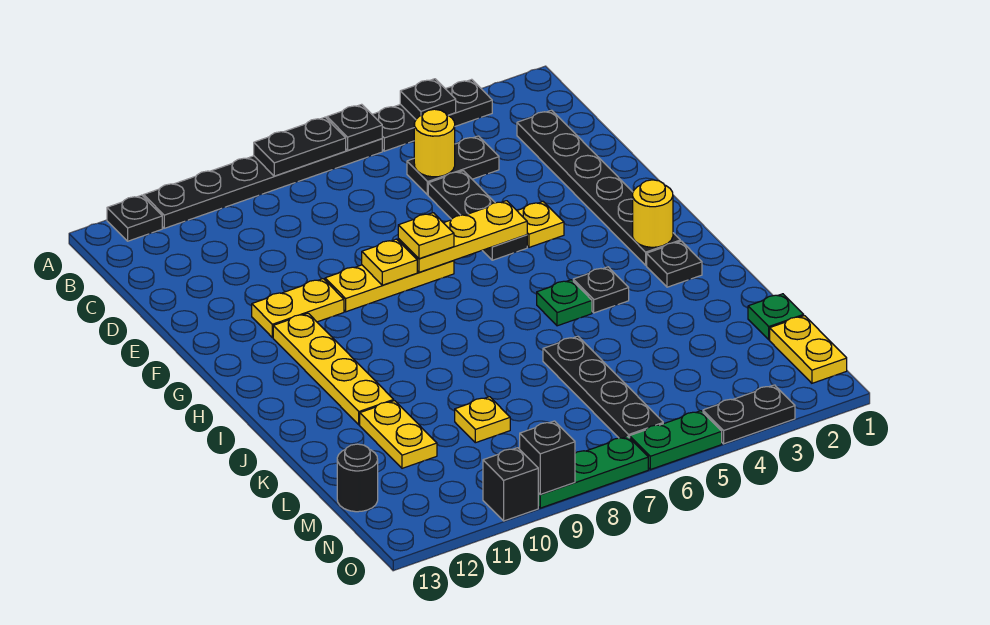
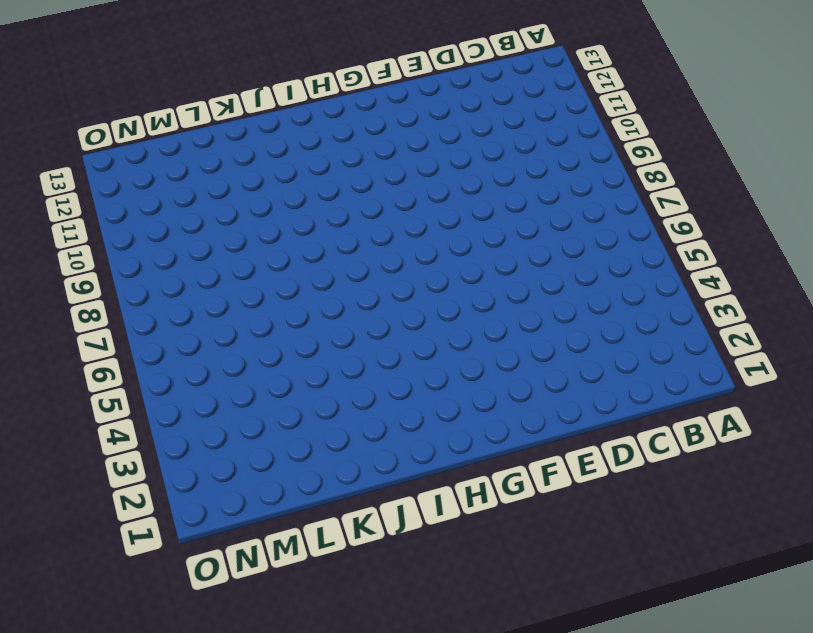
none -> black plate A3:A5 level 1
none -> black plate A6:A11 level 1
none -> black plate A12 level 1
none -> black plate C2:H2 level 1

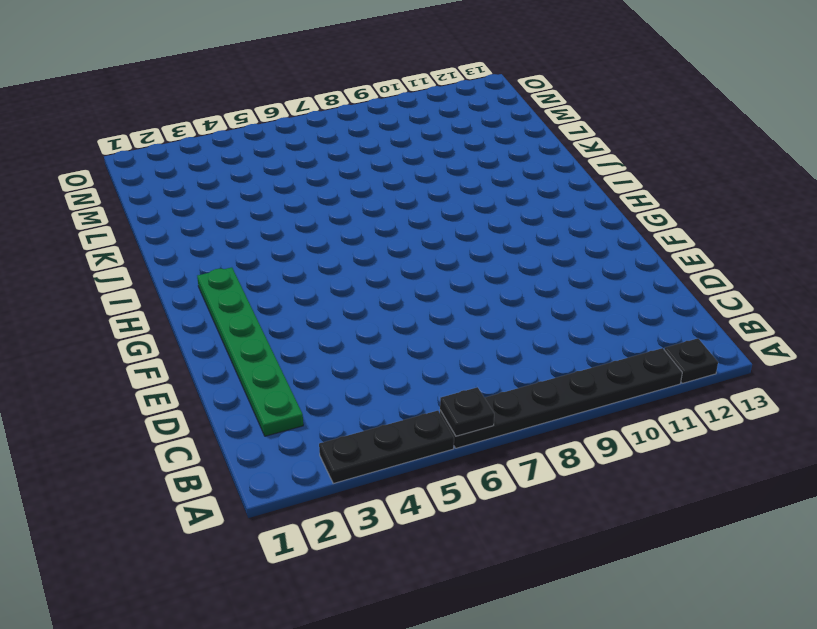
green plate C2:H2 level 1 -> black plate C2:H2 level 1
none -> black plate C4:C5 level 1
none -> black plate D5:F5 level 1
none -> yellow plate F4 level 1
none -> yellow plate F7:F9 level 1

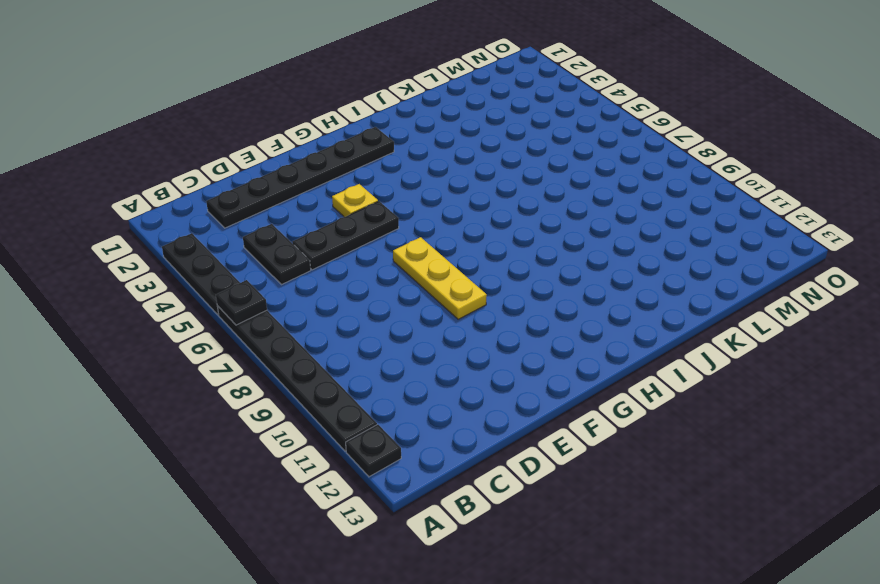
none -> yellow plate F10:F11 level 1
none -> yellow plate G11:J11 level 1
none -> black plate I2 level 1
none -> black plate I4 level 1

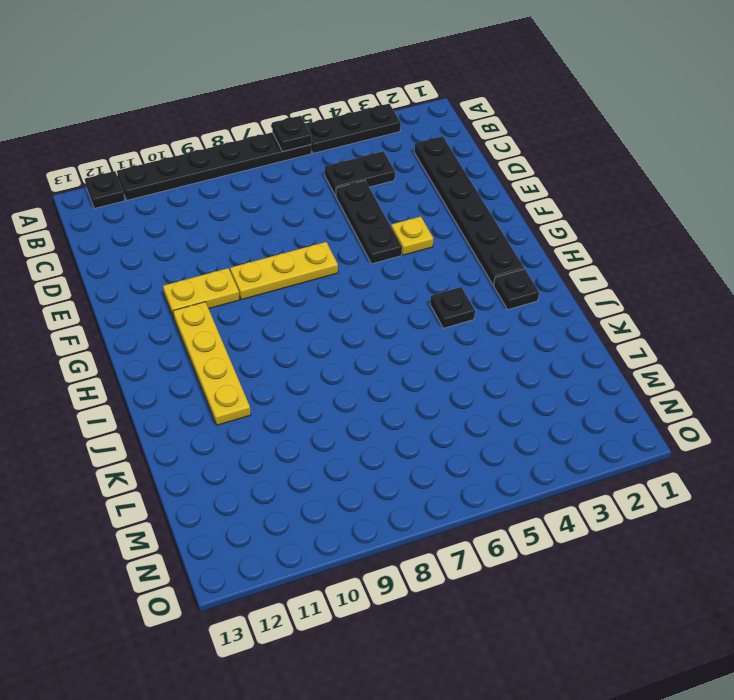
none -> green plate I5 level 1
none -> black plate K6:N6 level 1
none -> yellow plate K11:L11 level 1
none -> green plate L1 level 1

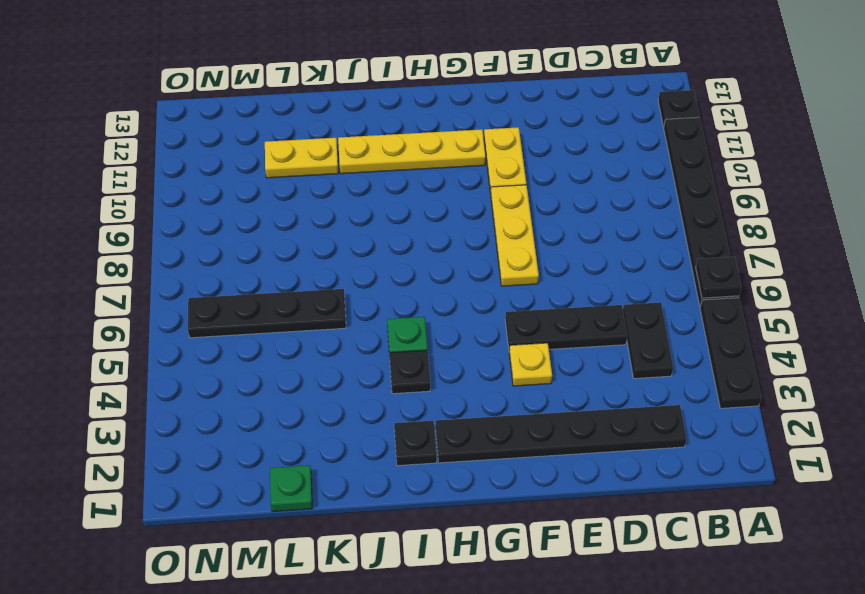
none -> yellow plate L9 level 1
none -> yellow plate M1:N1 level 1
none -> black round brick M13 level 1
none -> black plate O3:O4 level 1

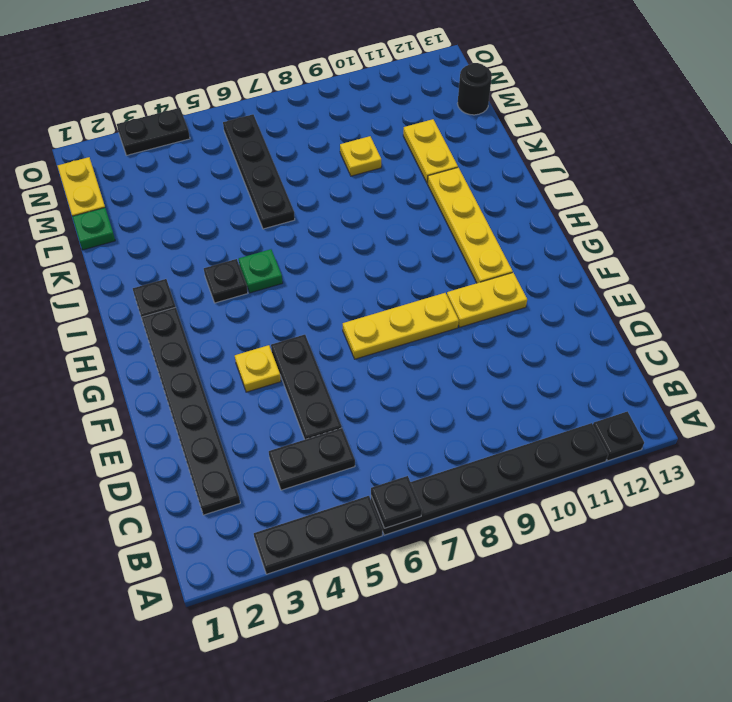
none -> green plate O5:O6 level 1
none -> green plate O7:O9 level 1
none -> black brick O10 level 1
none -> black plate A4 level 2

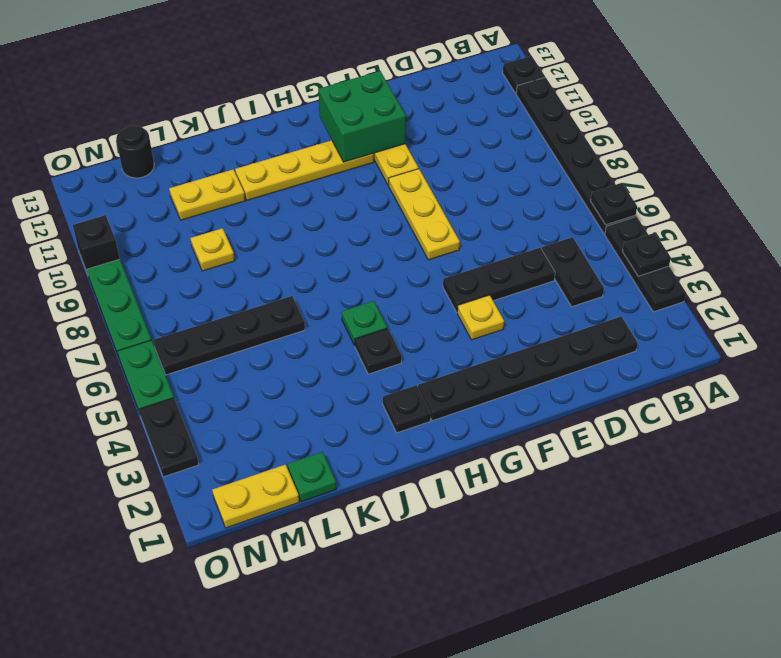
green brick F11:G12 level 2 -> none
none -> black plate A7:A8 level 2
none -> yellow round brick C5 level 2
none -> yellow plate F5:F7 level 2
none -> yellow plate F8 level 2

